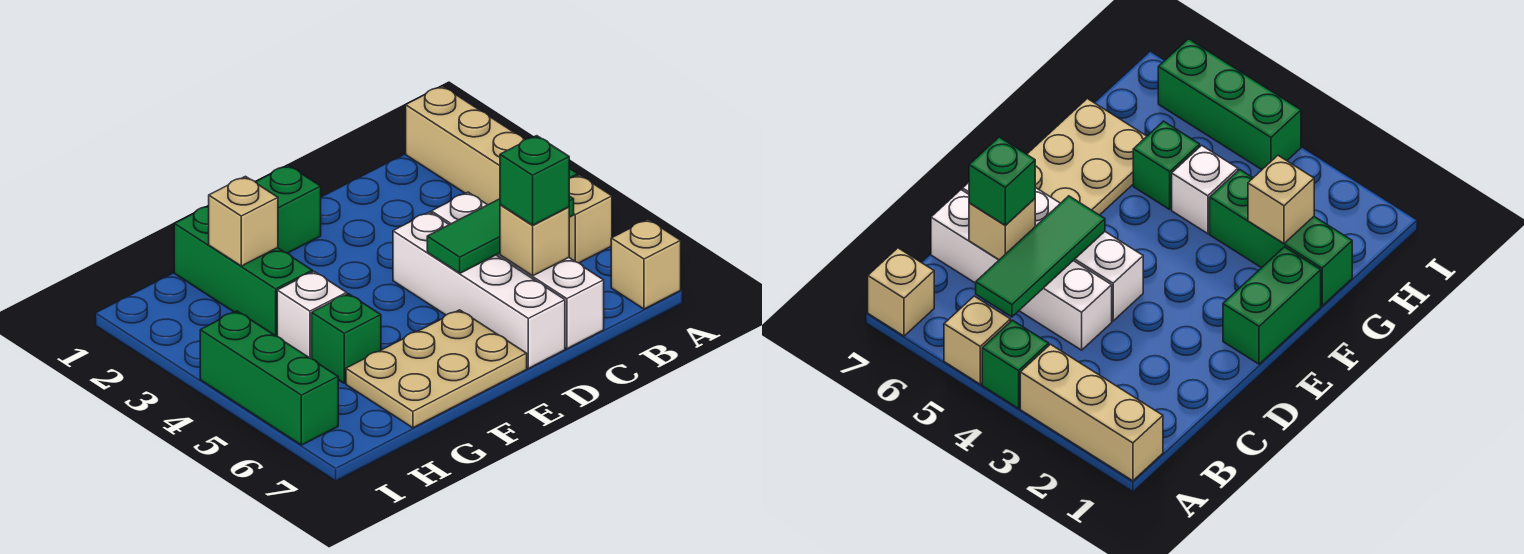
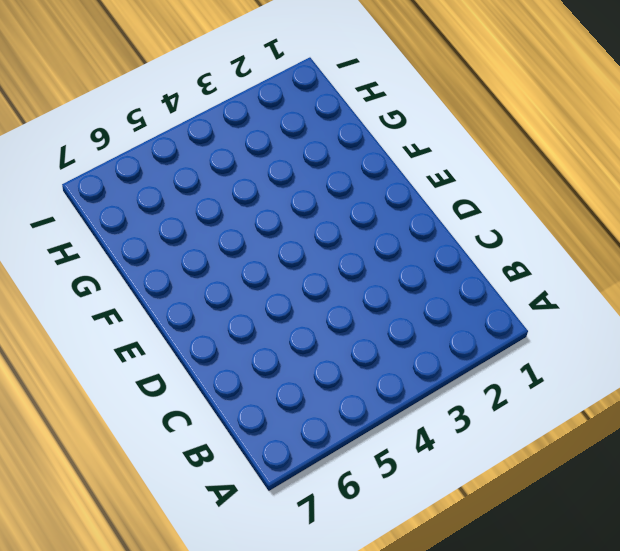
none -> tan brick A1:A3 level 1
none -> green brick A4 level 1
none -> tan brick A5 level 1

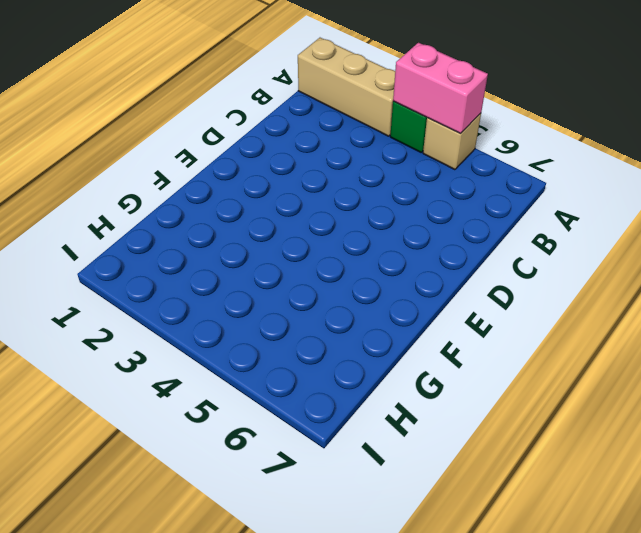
pink brick A4:A5 level 2 -> none
none -> tan brick A7 level 1
none -> white brick C4:C7 level 1
none -> white brick D4:D7 level 1

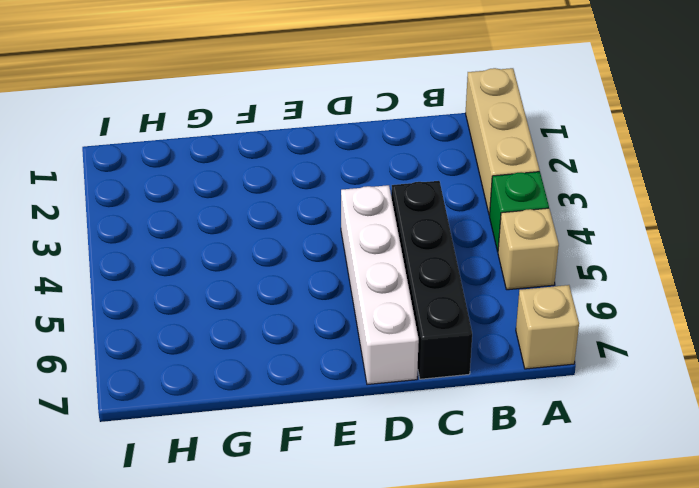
black brick C4:C7 level 1 -> white brick C4:C7 level 1
none -> green brick E1:F1 level 1
none -> tan plate E6:G7 level 1
none -> green brick G1:G3 level 1

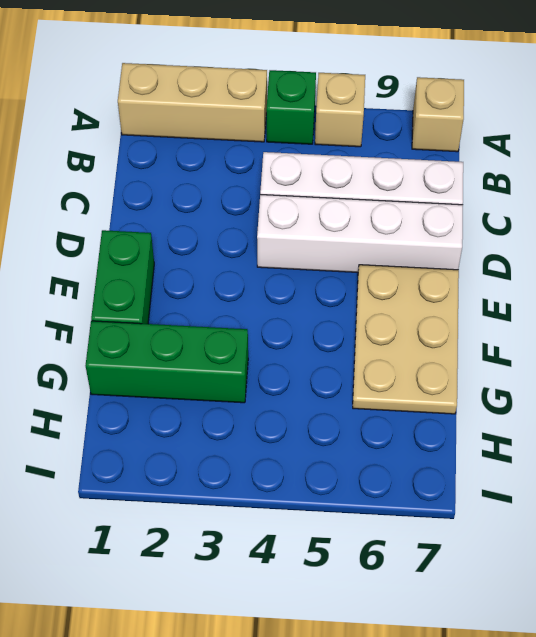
none -> white brick G4 level 1
none -> green brick G5 level 1
none -> green brick I4:I6 level 1

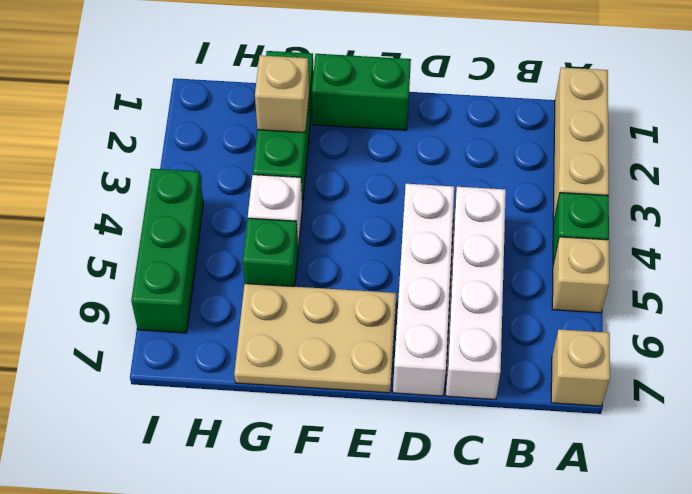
none -> green tile B5:D5 level 2
none -> tan brick C6 level 2
none -> green brick C6 level 3

